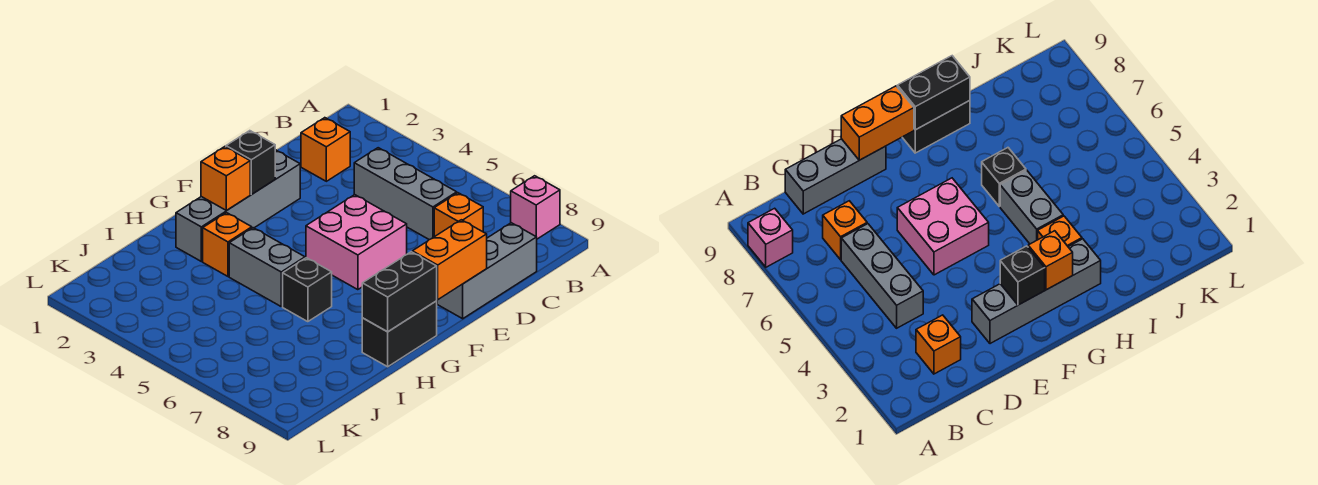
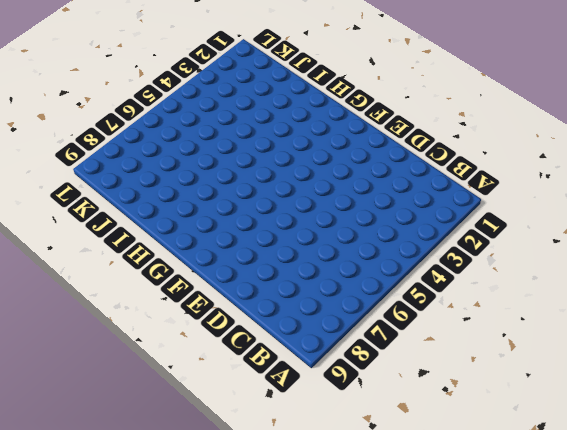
none -> pink brick A8 level 1
none -> orange brick C2 level 1
none -> grey brick C4:C6 level 1

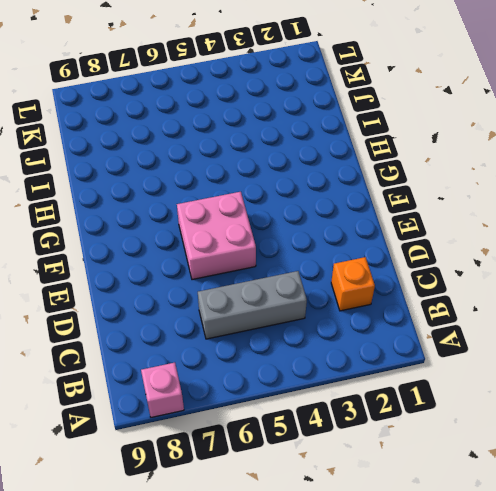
none -> orange brick C7 level 1
none -> grey brick C9:E9 level 1
none -> grey brick E2:H2 level 1

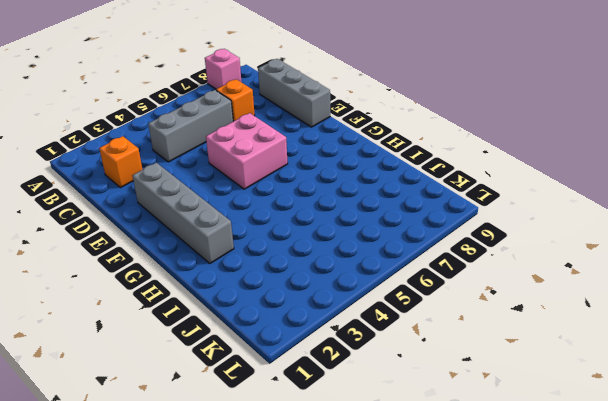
none -> black brick G9:H9 level 1
none -> orange brick H3 level 1
none -> grey brick H4:H5 level 1

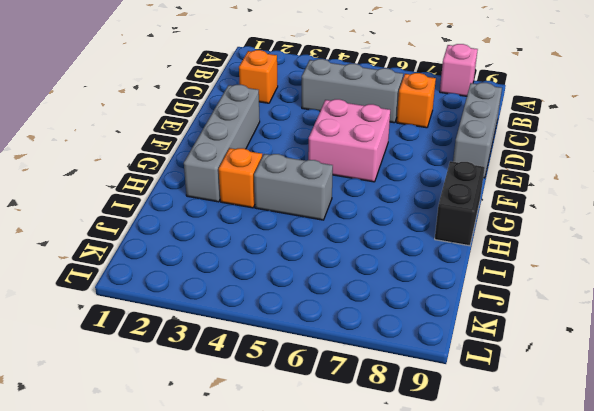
none -> black brick H6 level 1
none -> orange brick E9:F9 level 2
none -> black brick F2 level 2

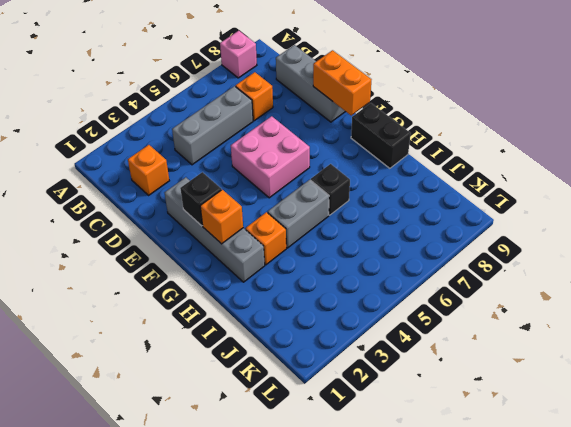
none -> black brick G9:H9 level 2

